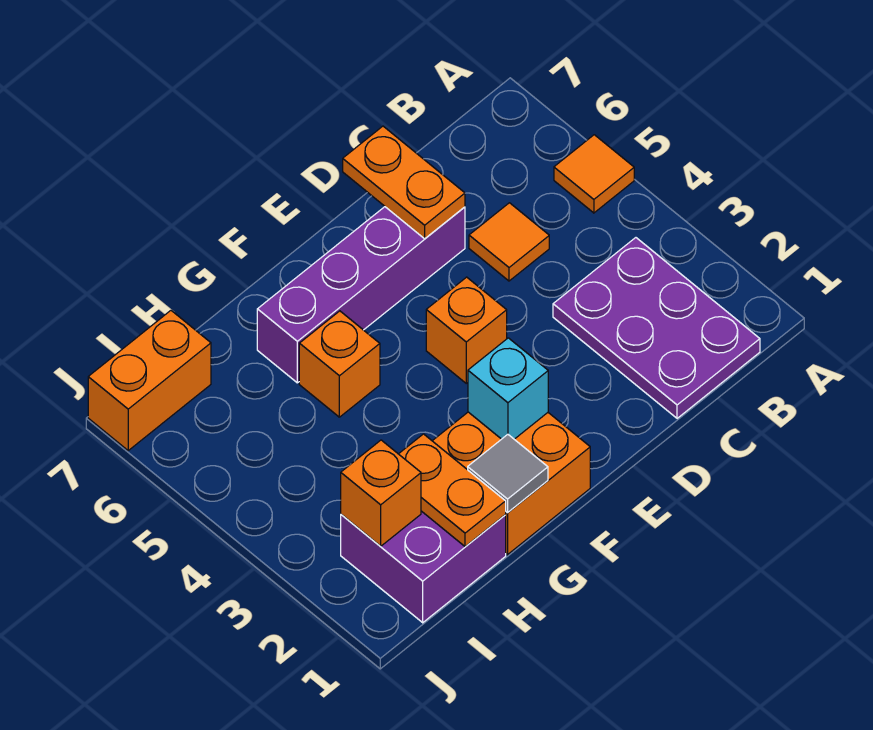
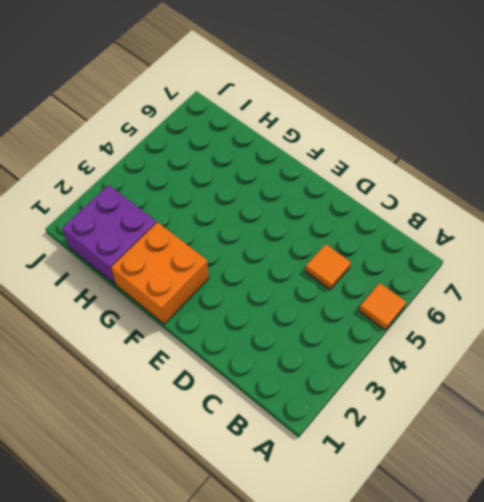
none -> purple plate B1:C3 level 1
none -> purple brick D6:G6 level 1
none -> orange brick E4 level 1

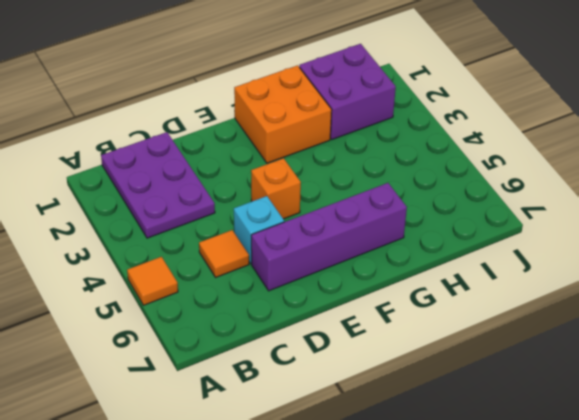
cyan brick D5 level 1 -> cyan brick F2 level 2
none -> orange brick G5 level 1
none -> orange brick I7:J7 level 1
none -> orange plate D6:D7 level 2

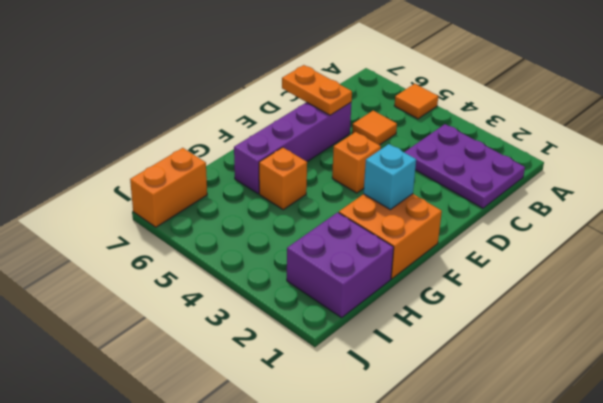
none -> grey tile G1 level 2
none -> orange plate H1:H2 level 2
none -> orange brick I2 level 2

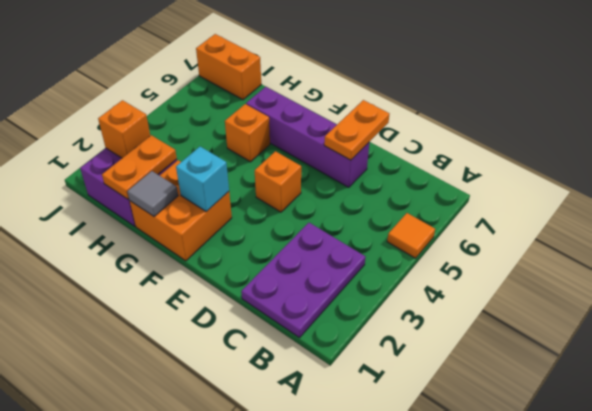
none -> orange tile C5 level 1

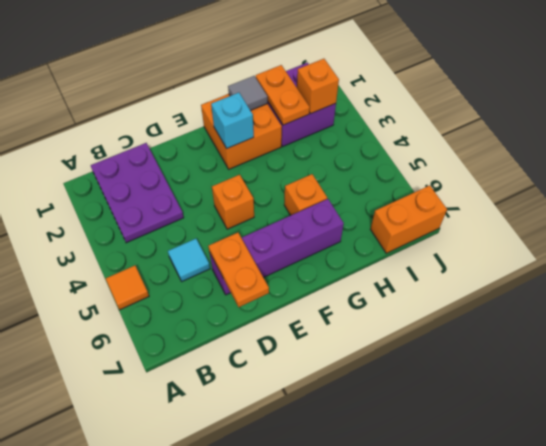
cyan tile C5 level 1 -> orange tile C5 level 1

